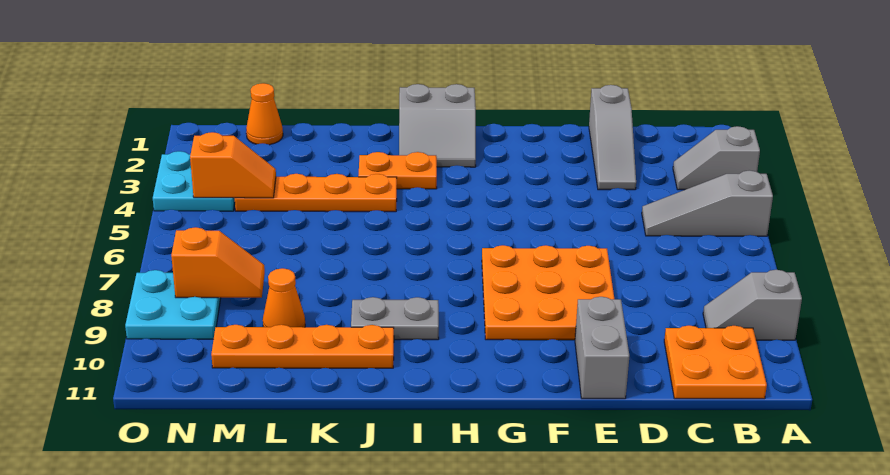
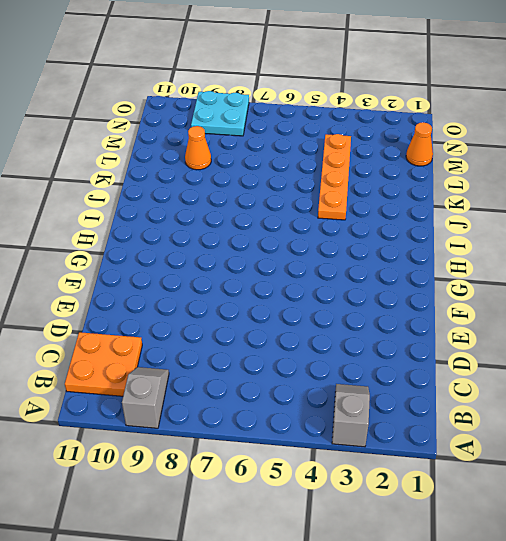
none -> grey slope A5:C5 level 1 top A
none -> grey slope D1:D3 level 1 top 1
none -> orange plate E7:G9 level 1

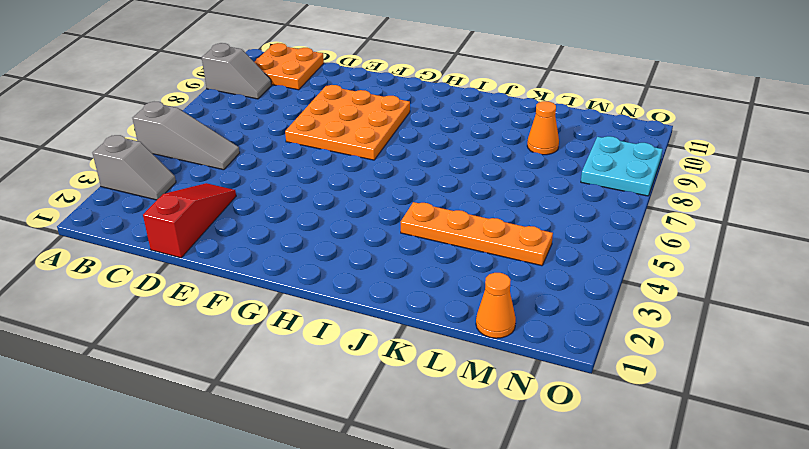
red slope D1:D3 level 1 top 1 -> grey slope D1:D3 level 1 top 1
none -> grey brick E10:E11 level 1
none -> grey slope H1:I2 level 1 top 1
none -> orange plate I3:J3 level 1

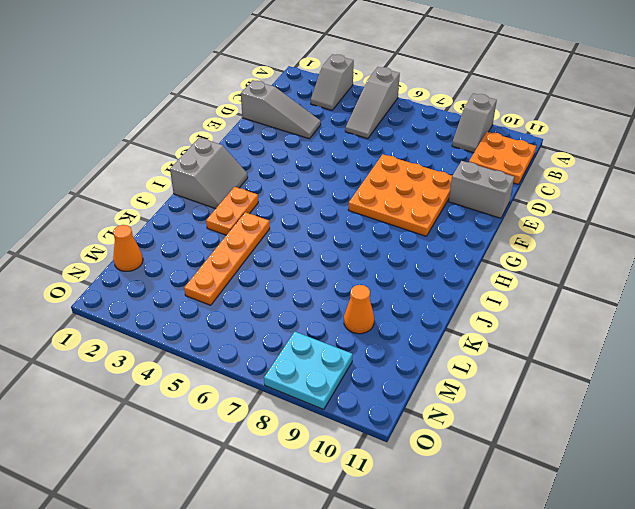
none -> grey plate I9:J9 level 1
none -> orange plate J10:M10 level 1
none -> cyan plate N3:O4 level 1

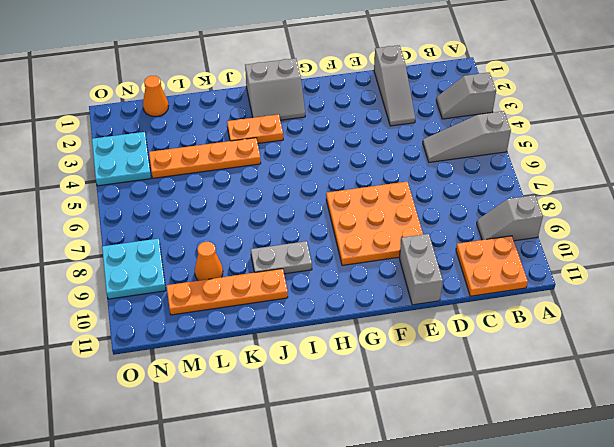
none -> orange slope M4:N4 level 2 top N
none -> orange slope M8:N8 level 2 top N

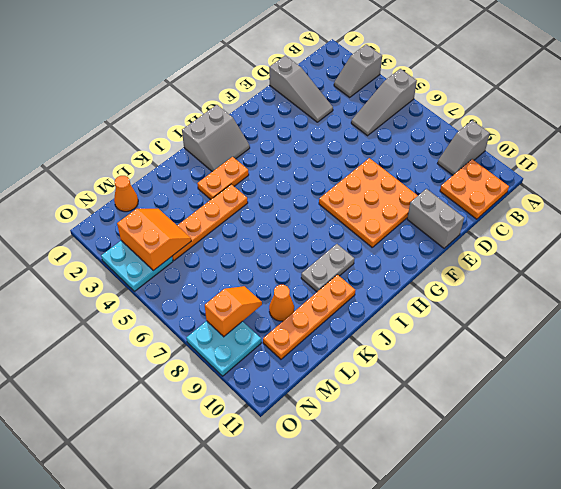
orange slope M3:N4 level 2 top N -> orange slope M4:N4 level 2 top N

